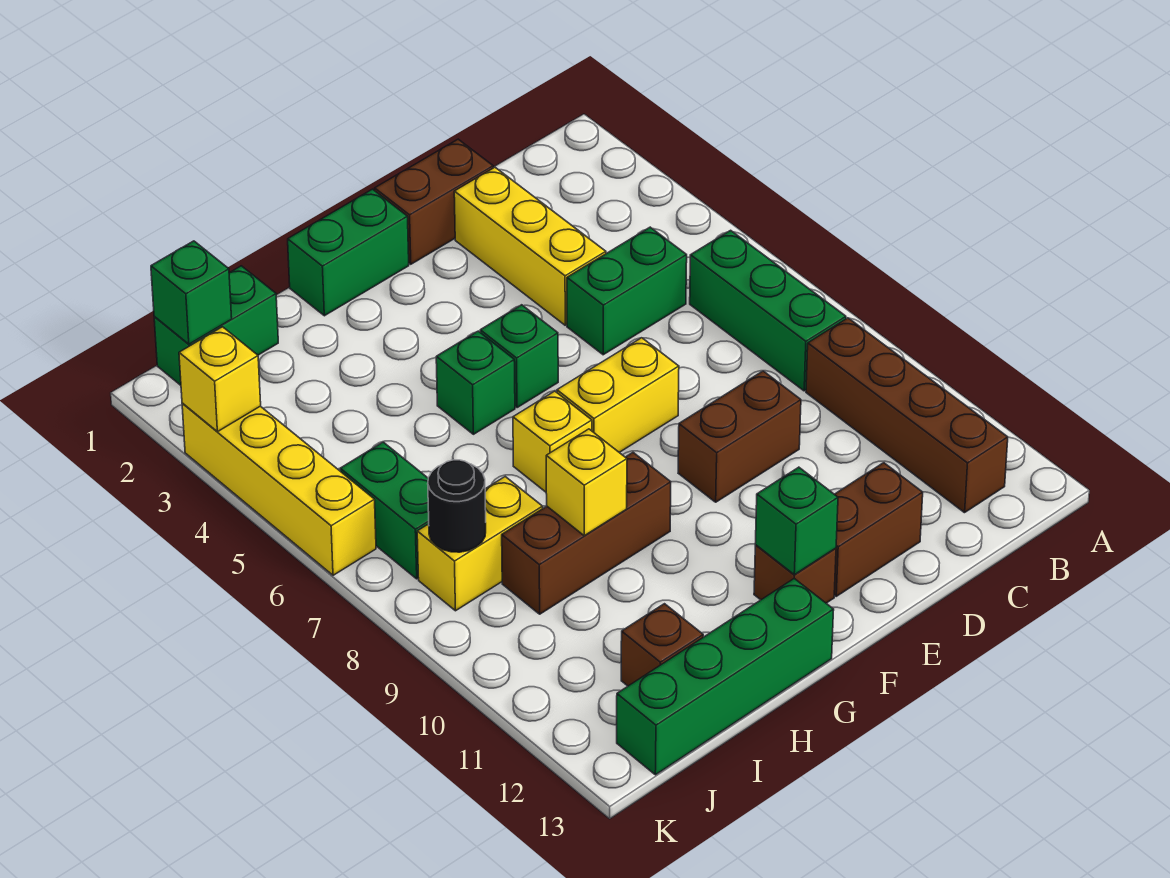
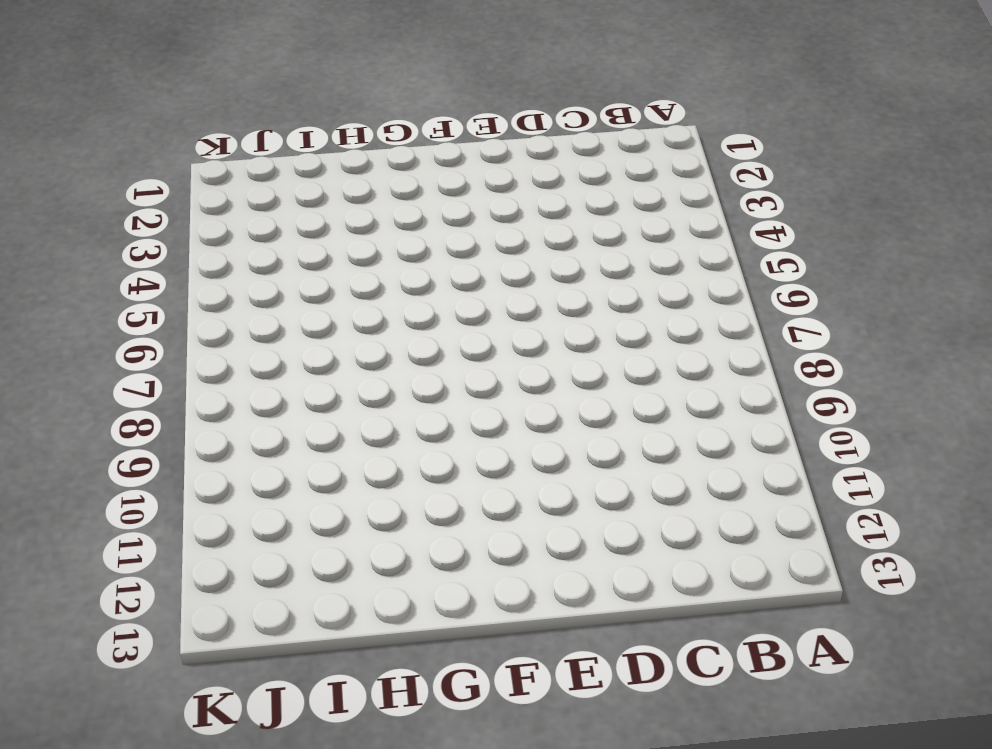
none -> green brick B6:B8 level 1
none -> brown brick B9:B12 level 1
none -> green brick C5:D5 level 1

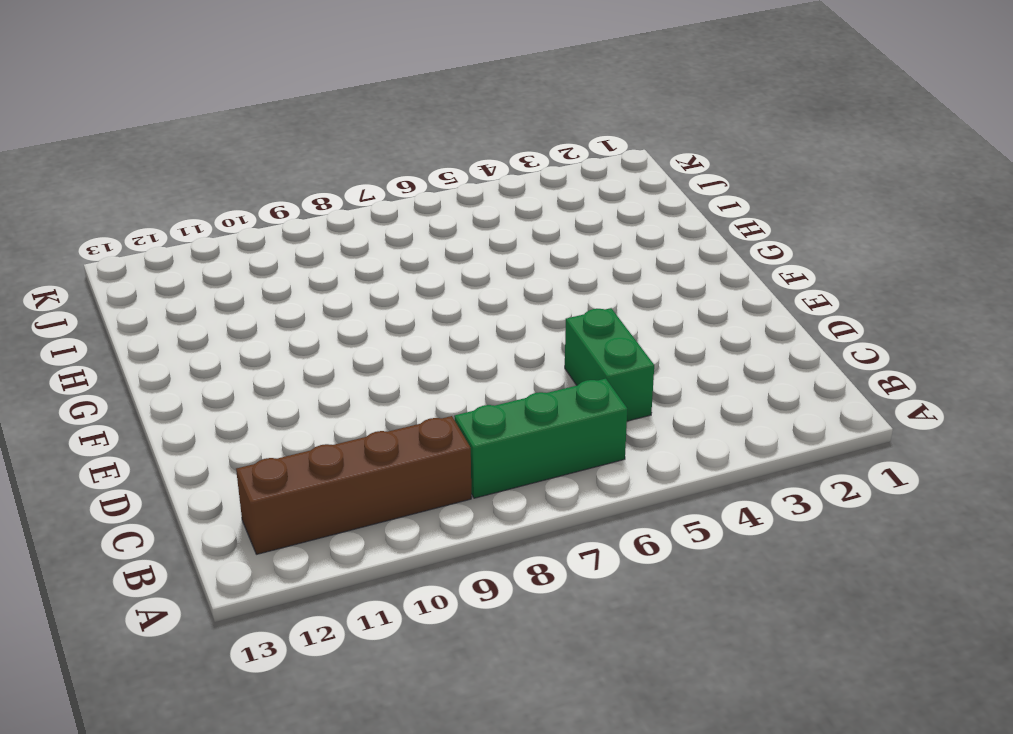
none -> brown brick D1:E1 level 1
none -> yellow brick D2:D4 level 1
none -> brown brick D9:E9 level 1

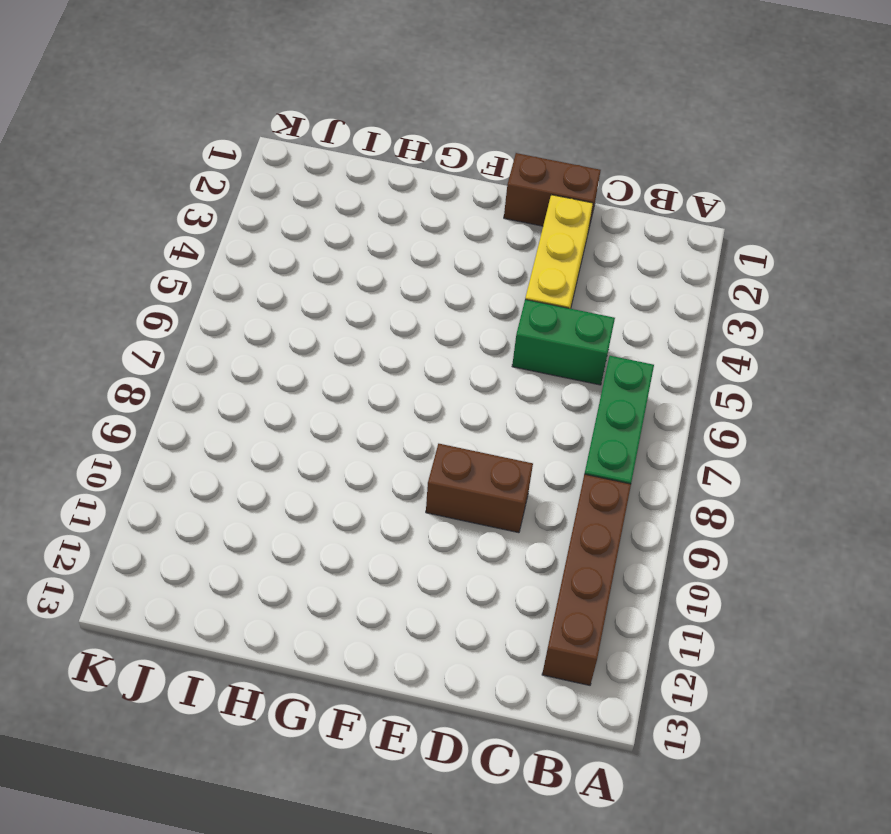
none -> brown brick D12:E12 level 1
none -> yellow brick E7:F7 level 1
none -> green brick F1:G1 level 1

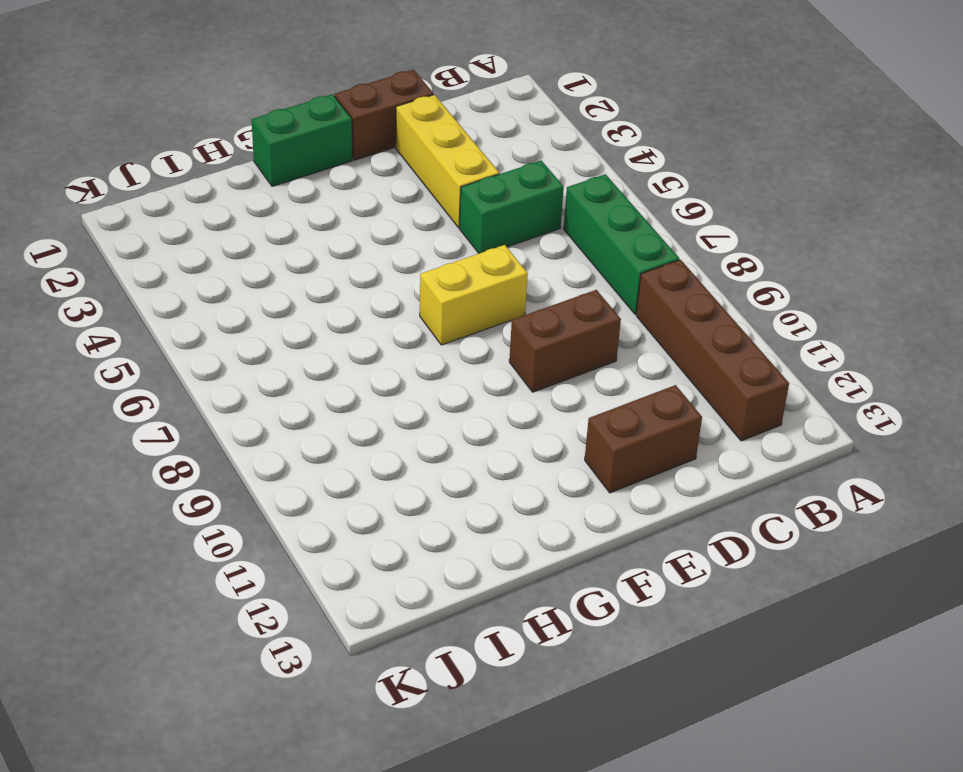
none -> green brick F5 level 1
none -> brown brick F12 level 1
none -> green brick G5 level 1

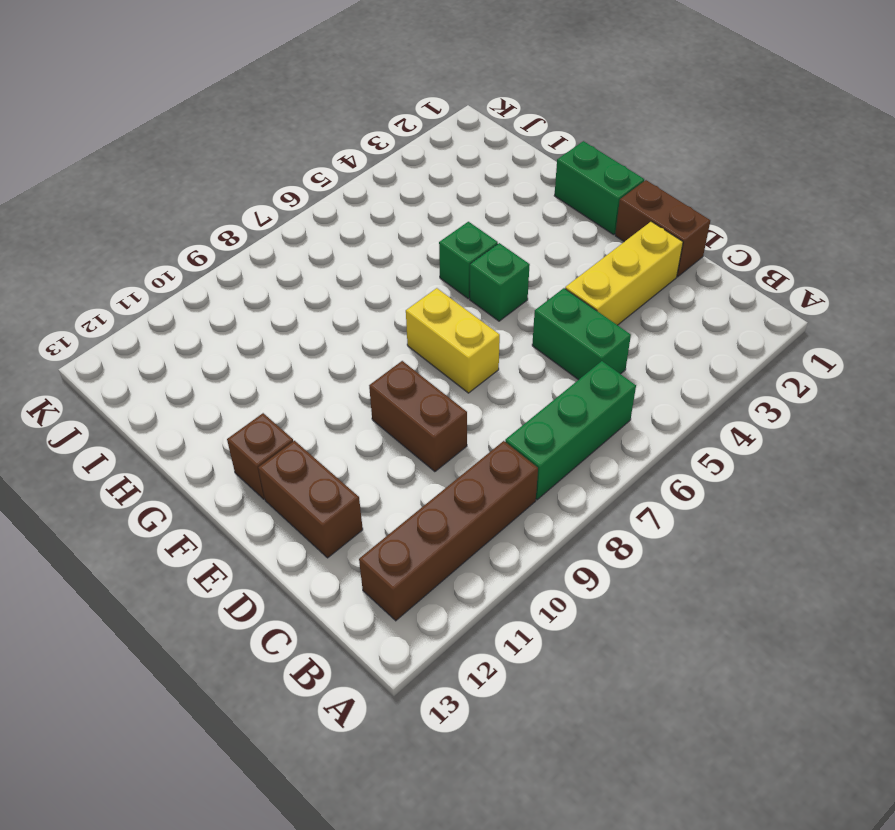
none -> yellow brick G7 level 1
none -> brown brick G9:I9 level 1
none -> green brick G13:J13 level 1

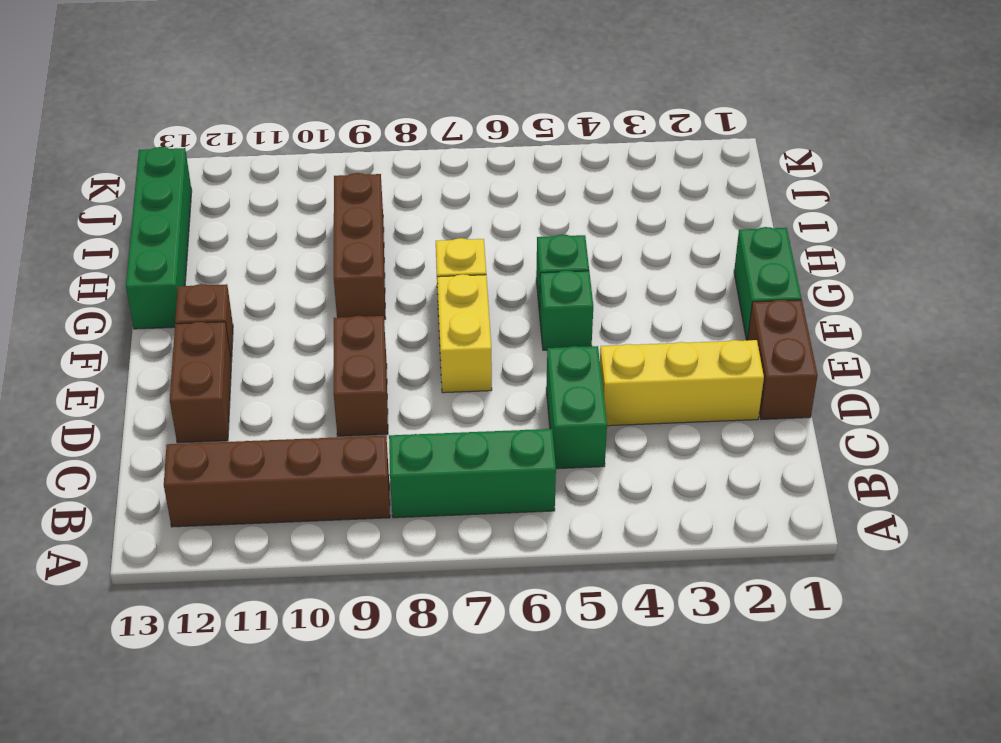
none -> green brick I1:J1 level 1
none -> yellow brick I8:J8 level 1
none -> brown brick I12 level 1

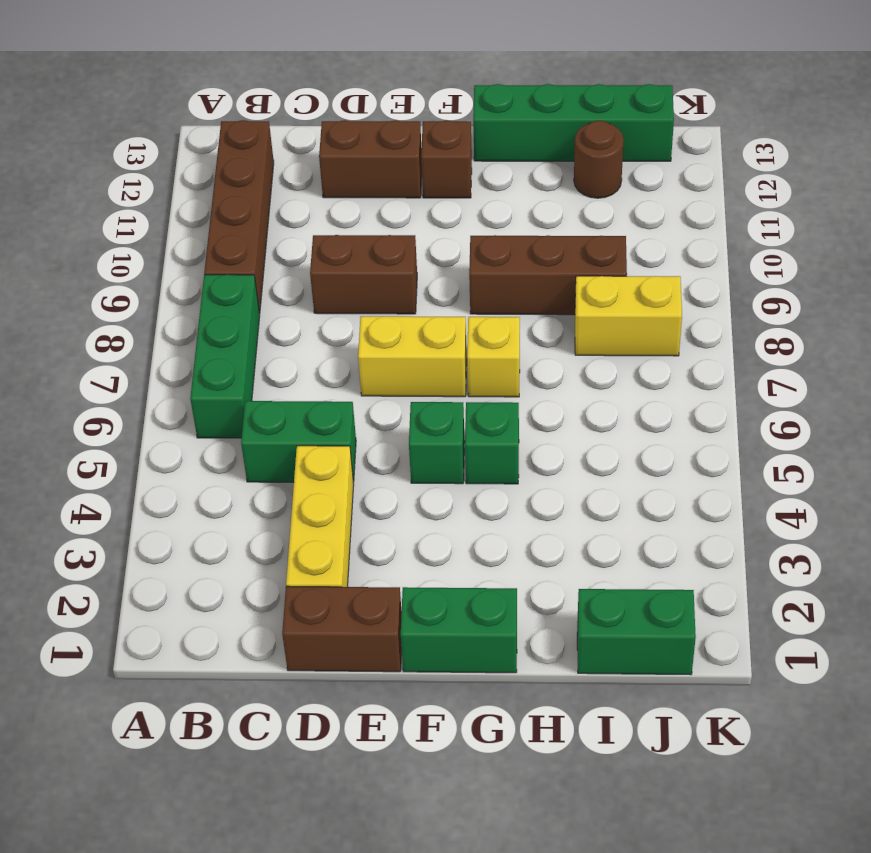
brown round brick I12 level 1 -> brown brick I12 level 1
none -> green brick J6:J7 level 1
none -> yellow brick K3:K6 level 1
none -> green brick F12 level 2

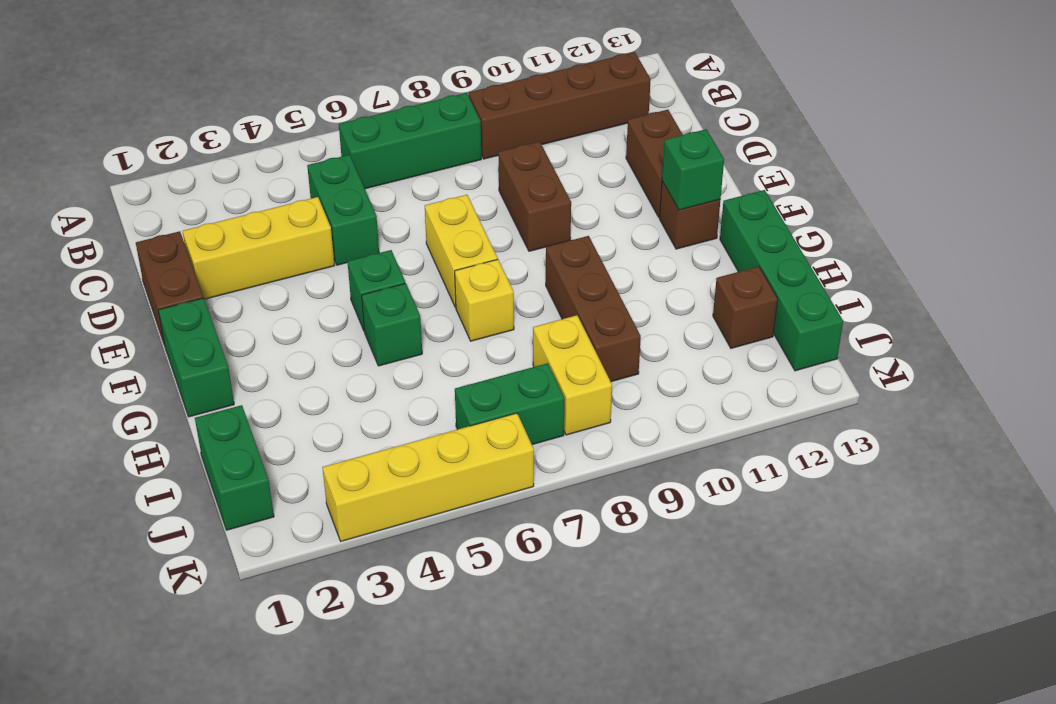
none -> yellow brick H9 level 2
none -> green brick J1 level 2
none -> black round brick J8 level 2

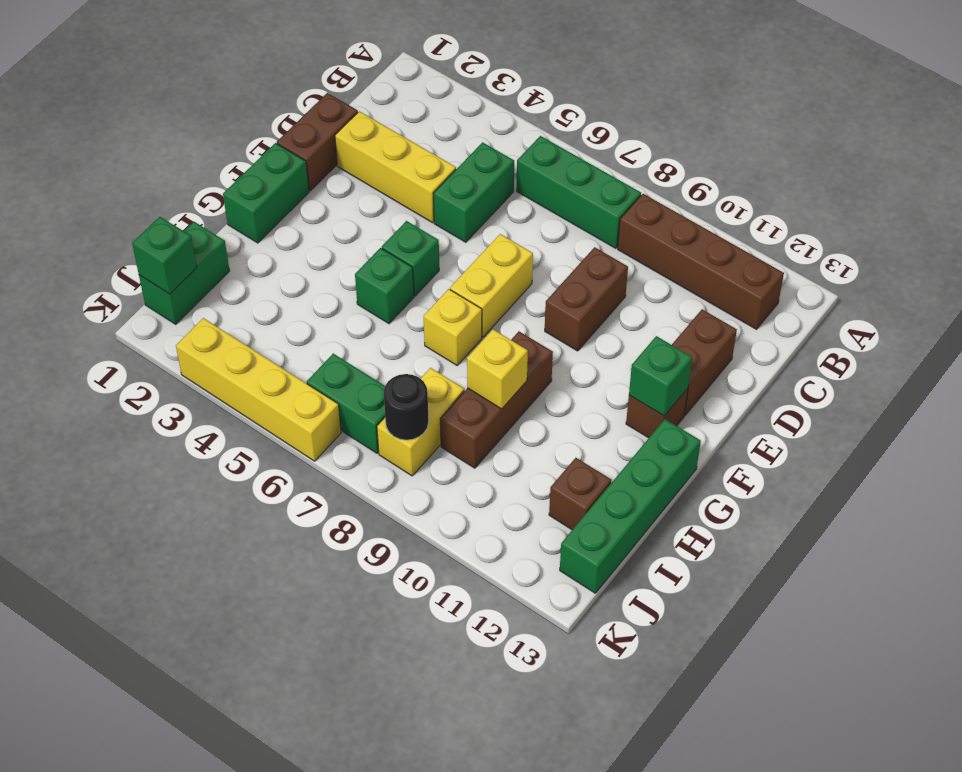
none -> yellow brick K3 level 2

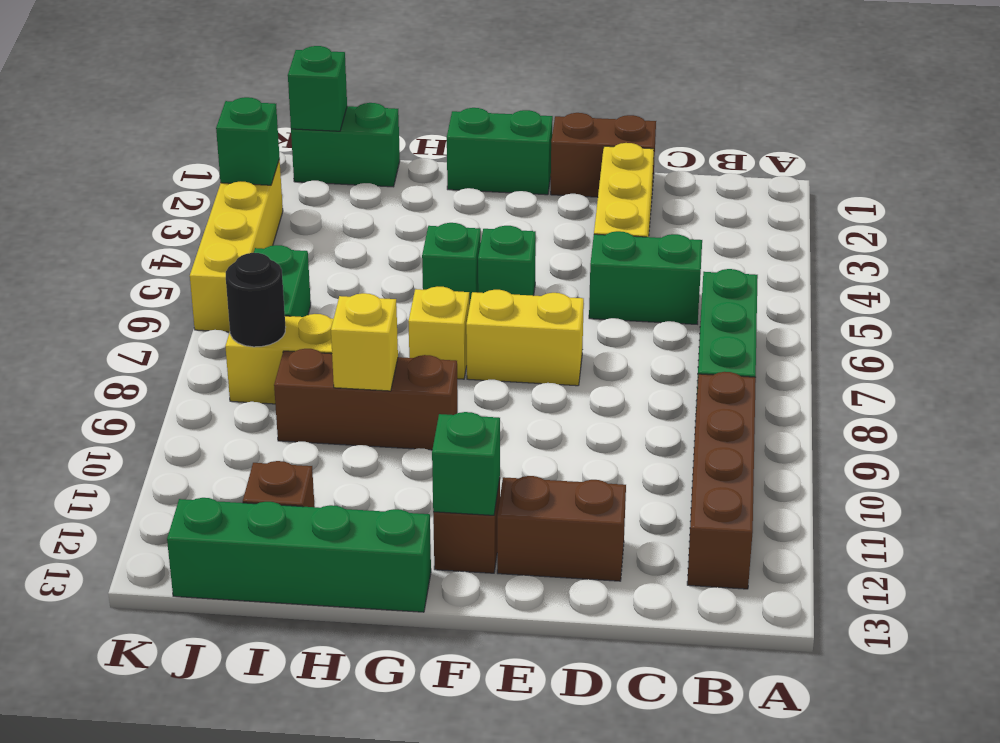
green brick K3 level 2 -> yellow brick K3 level 2
none -> brown brick D9:E9 level 1

